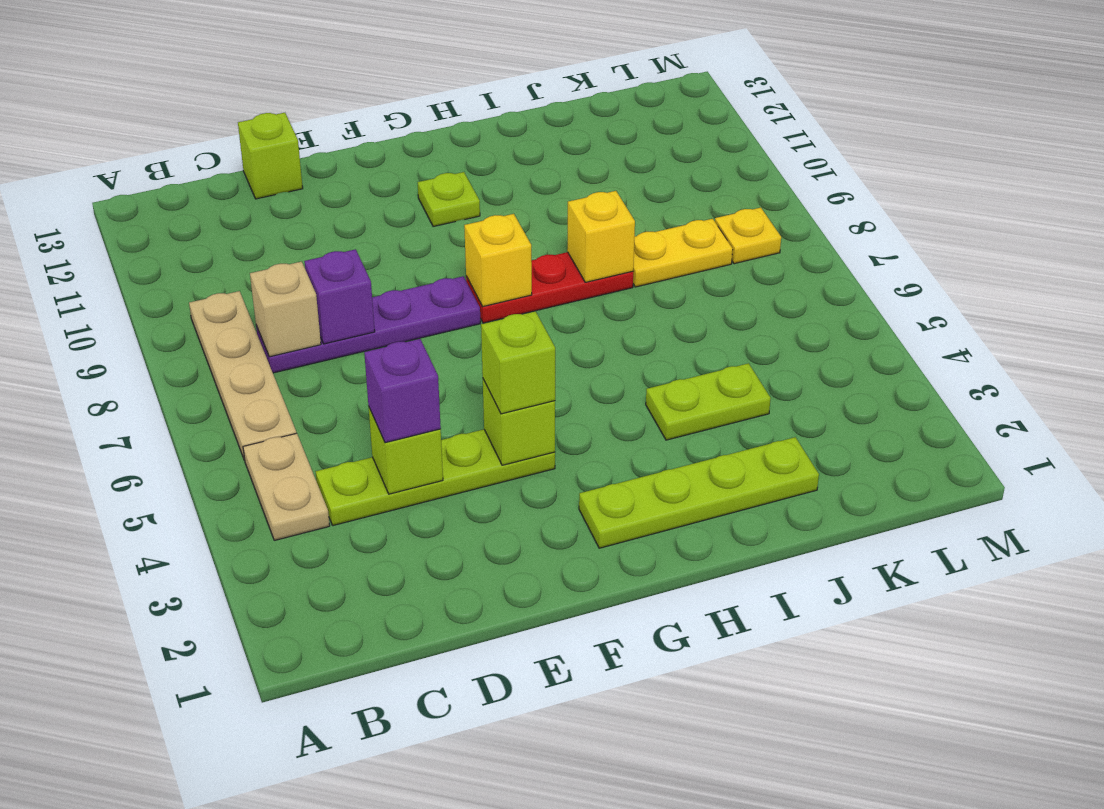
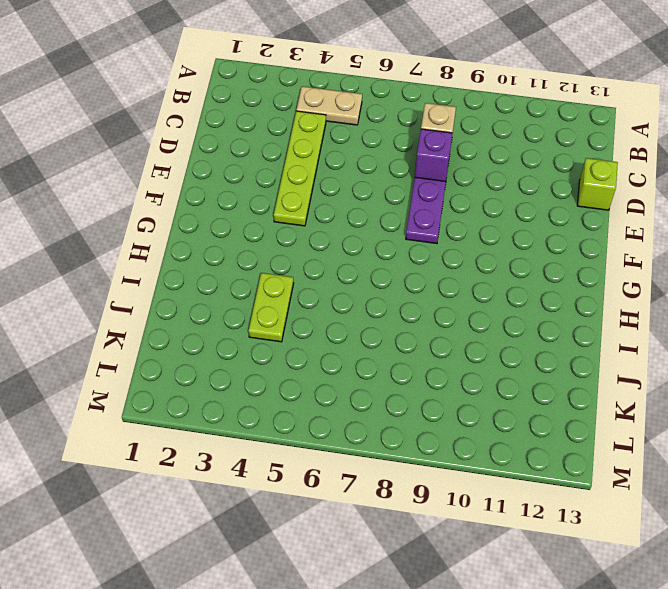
none -> tan plate B6:B9 level 1
none -> lime plate G2:J2 level 1
none -> red plate G8:I8 level 1

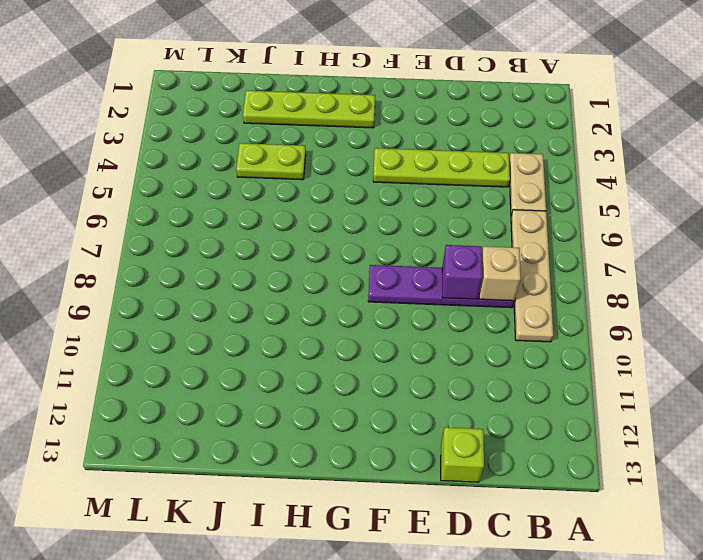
none -> red plate G8:I8 level 1
none -> lime plate G11 level 1
none -> yellow plate J8:K8 level 1

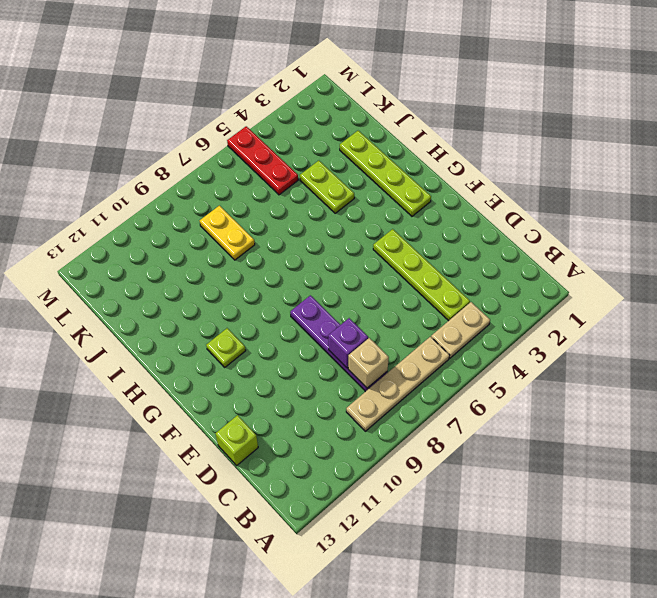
red plate K5:M5 level 1 -> red plate G8:I8 level 1
none -> yellow plate L8 level 1
none -> lime brick D4 level 2
none -> lime brick F4 level 2

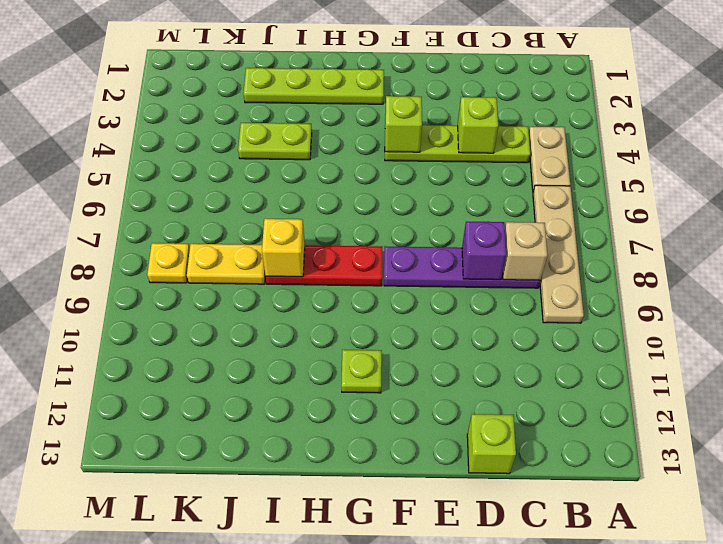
none -> yellow brick G8 level 2
none -> purple brick D4 level 3
none -> lime brick F4 level 3

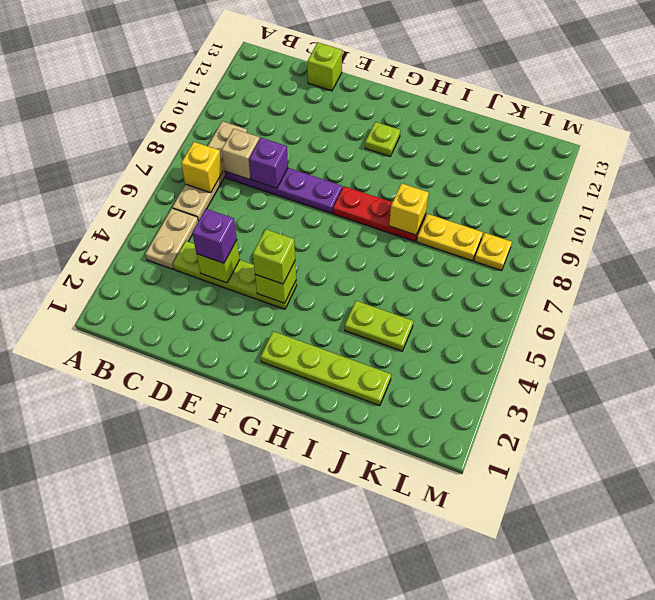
yellow brick B7 level 2 -> yellow brick G8 level 2

